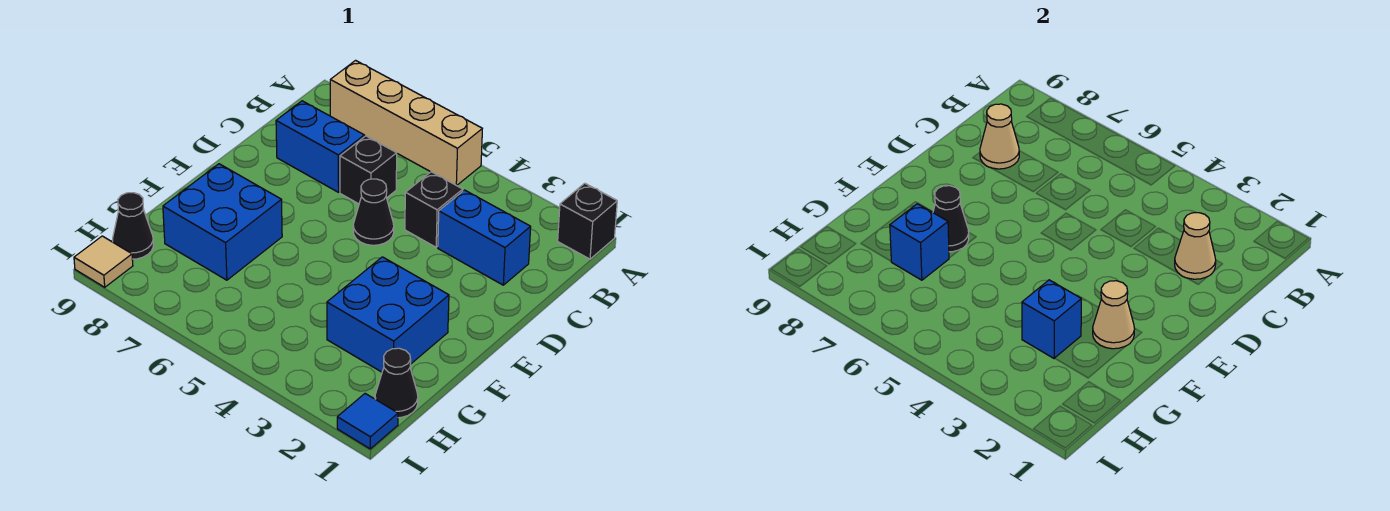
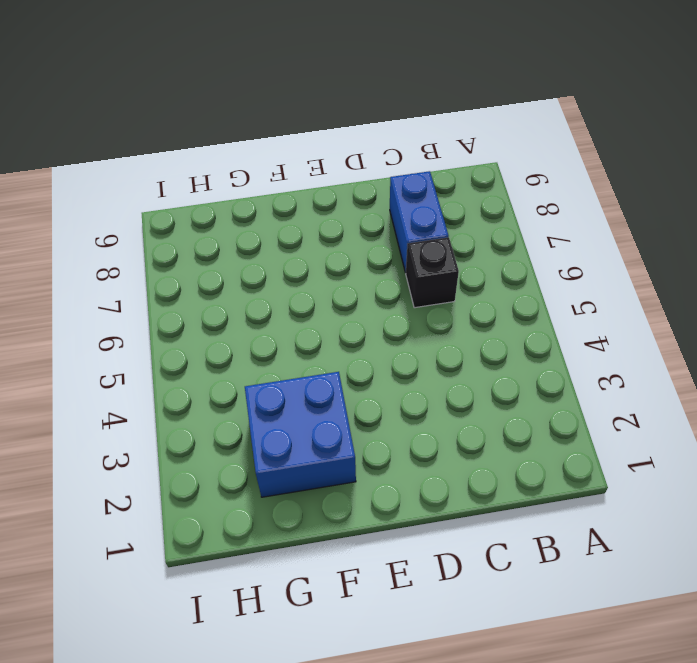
none -> black brick A1 level 1
none -> tan brick A5:A8 level 1
none -> blue brick C2:C3 level 1

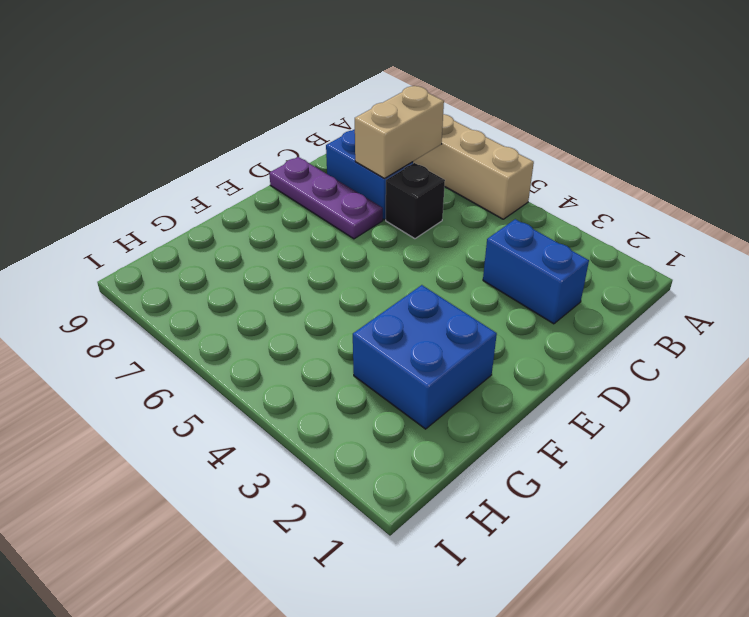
tan brick B7:C7 level 2 -> none
purple plate D7:D9 level 1 -> none
none -> black brick A1 level 1
none -> black brick C4 level 1
none -> black cone D5 level 1

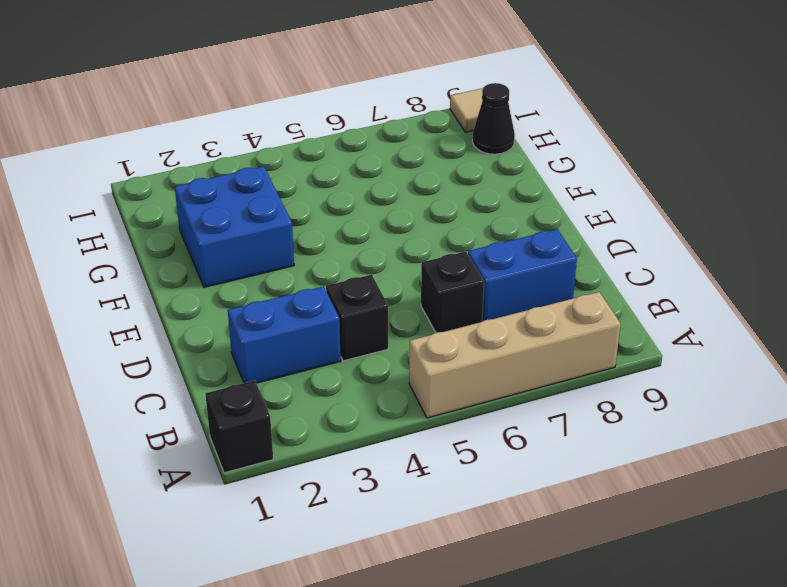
none -> black cone D5 level 1
none -> blue brick F7:G8 level 1
none -> black cone H1 level 1

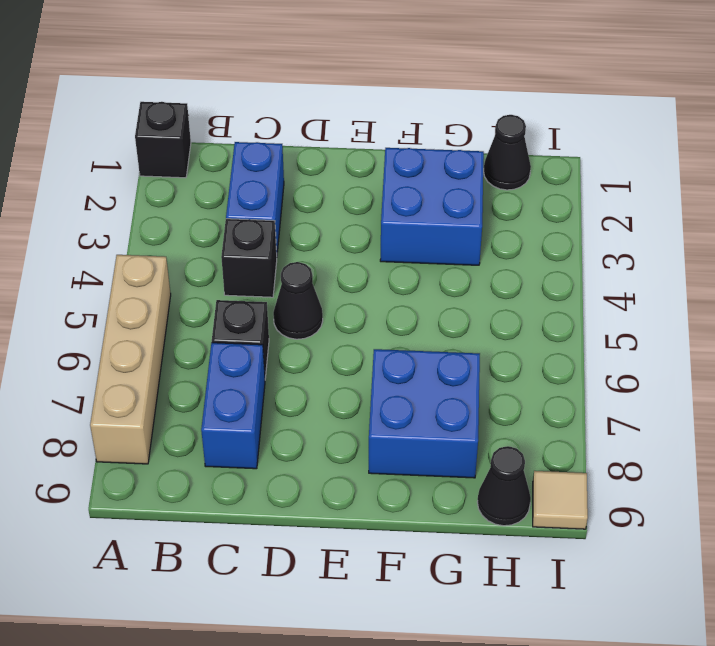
none -> blue tile I1 level 1
none -> tan cone C2 level 2
none -> tan cone C8 level 2

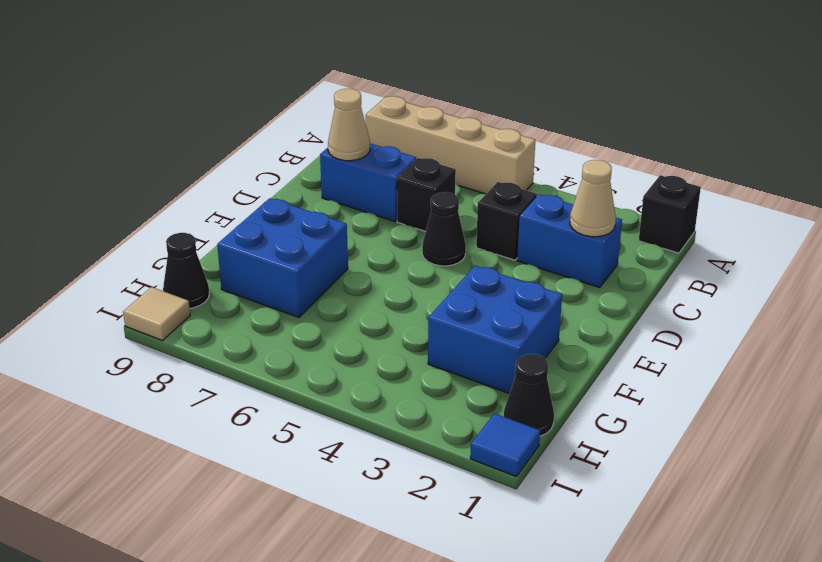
none -> tan cone F2 level 2
none -> black cone F7 level 2
none -> blue brick G3 level 2

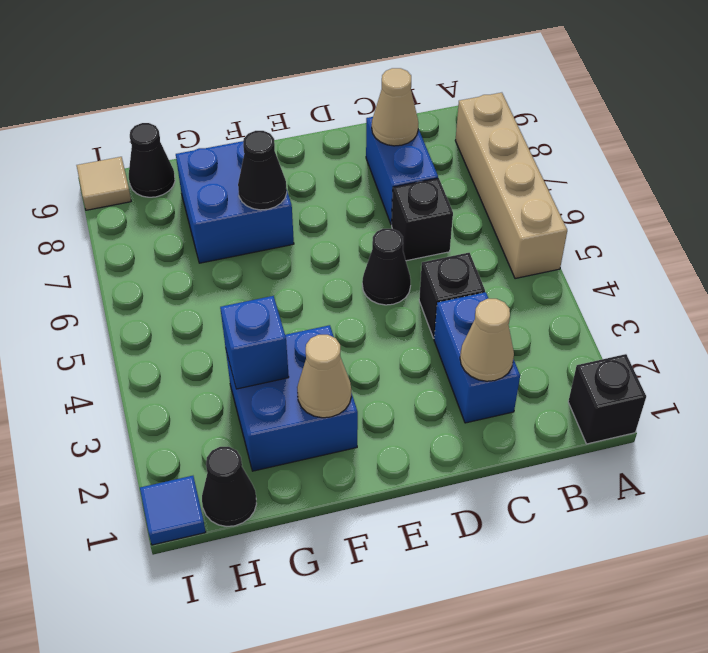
none -> blue brick G7 level 2

